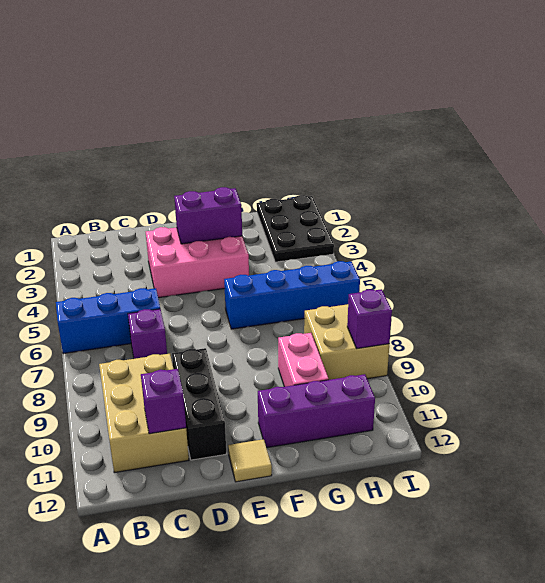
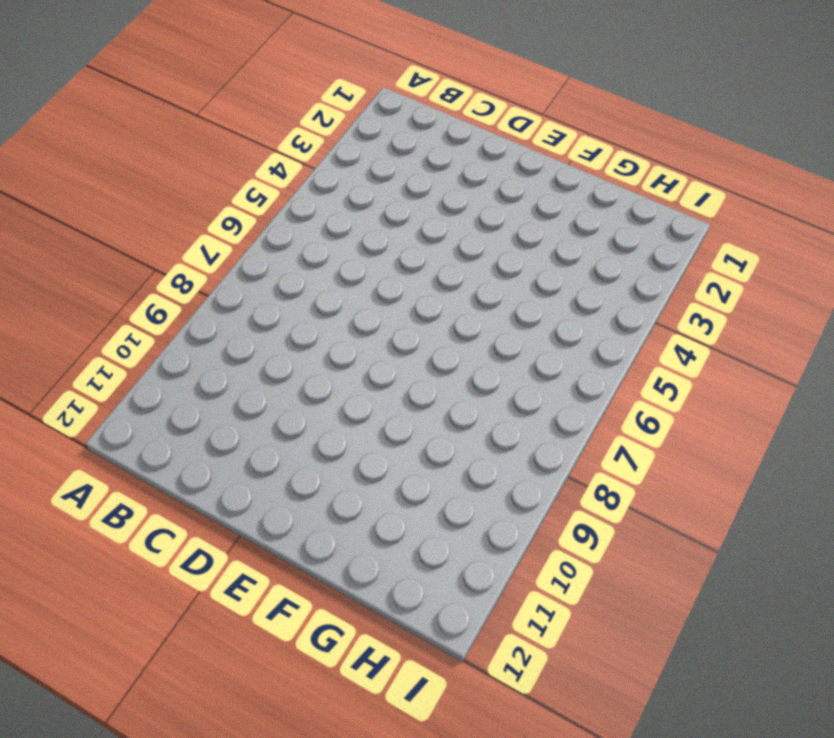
none -> blue brick A6:C6 level 1
none -> tan brick B9:C11 level 1
none -> purple brick C7 level 1

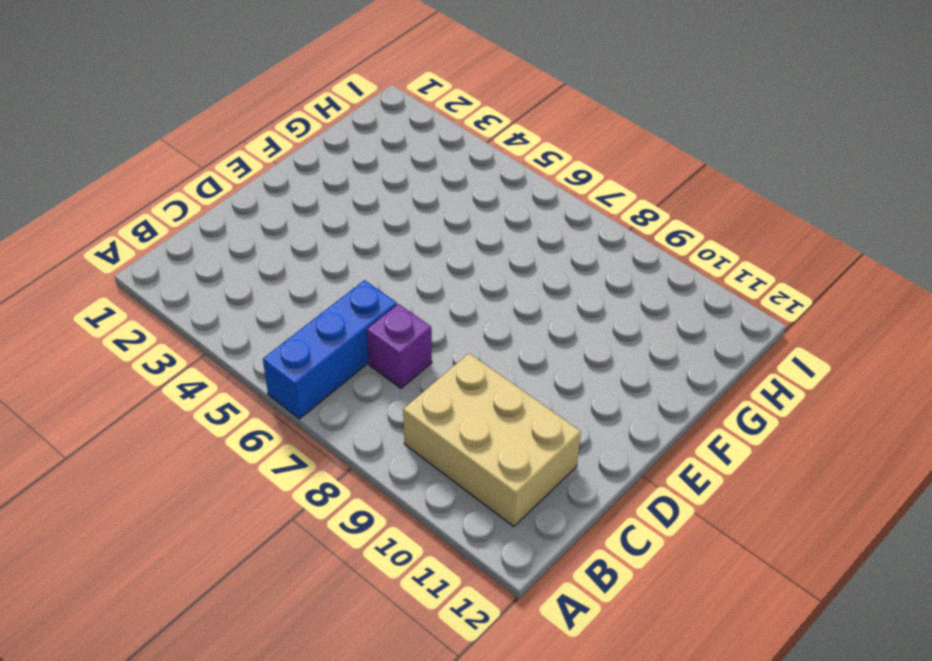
none -> pink brick D3:F4 level 1
none -> black brick D9:D11 level 1
none -> tan tile E12 level 1

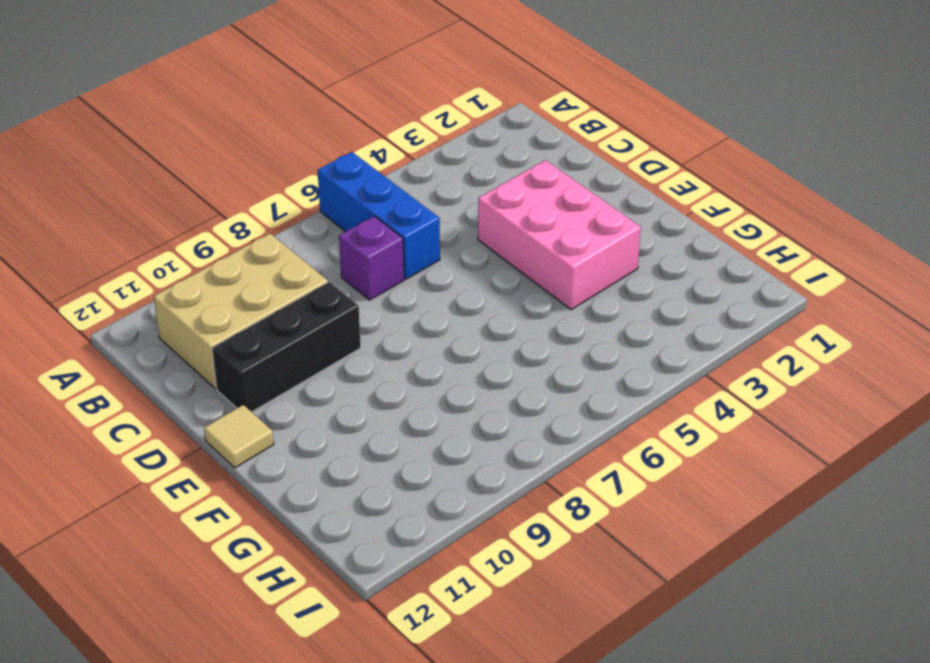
none -> blue brick F6:I6 level 1
none -> purple brick F11:H11 level 1
none -> pink brick G9:G10 level 1

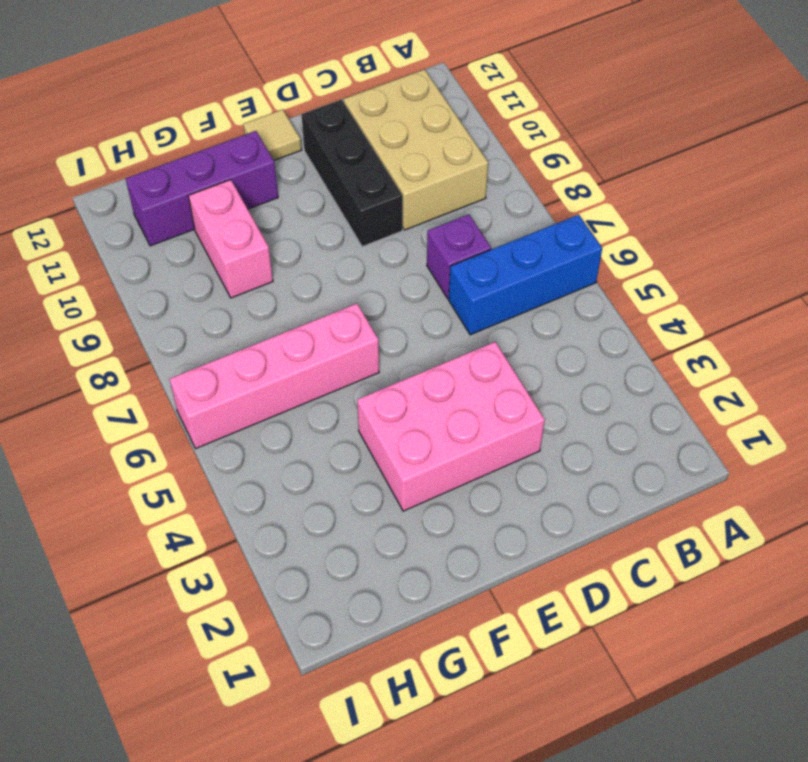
pink brick F6:I6 level 1 -> blue brick F6:I6 level 1
none -> black plate H1:I3 level 1
none -> tan brick H8:I9 level 1
none -> purple brick C11 level 2

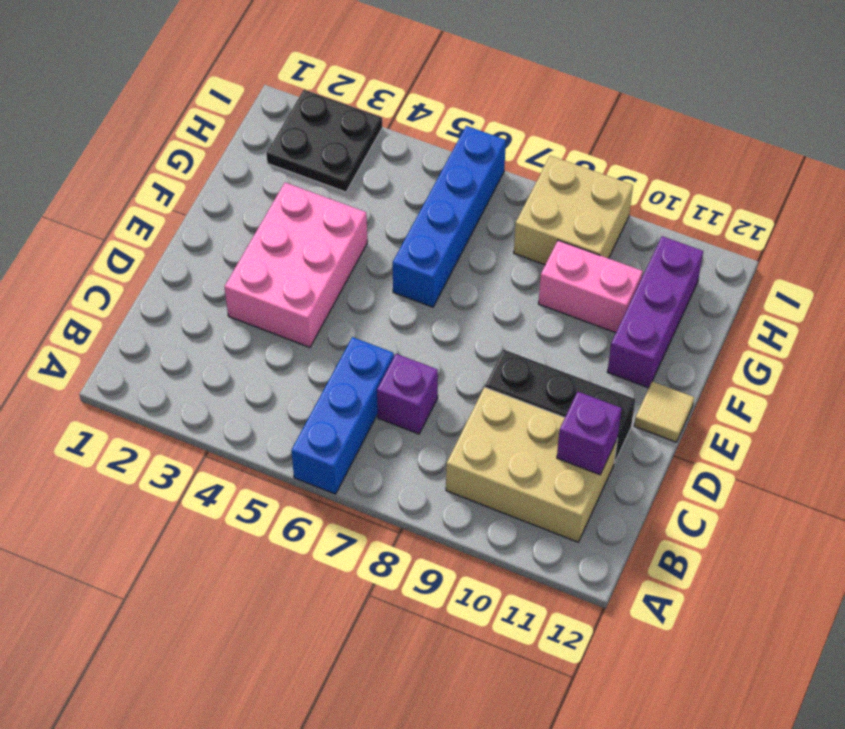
black plate H2:I3 level 1 -> black plate H1:I3 level 1
none -> purple brick E3:F3 level 2
none -> purple brick I9 level 2

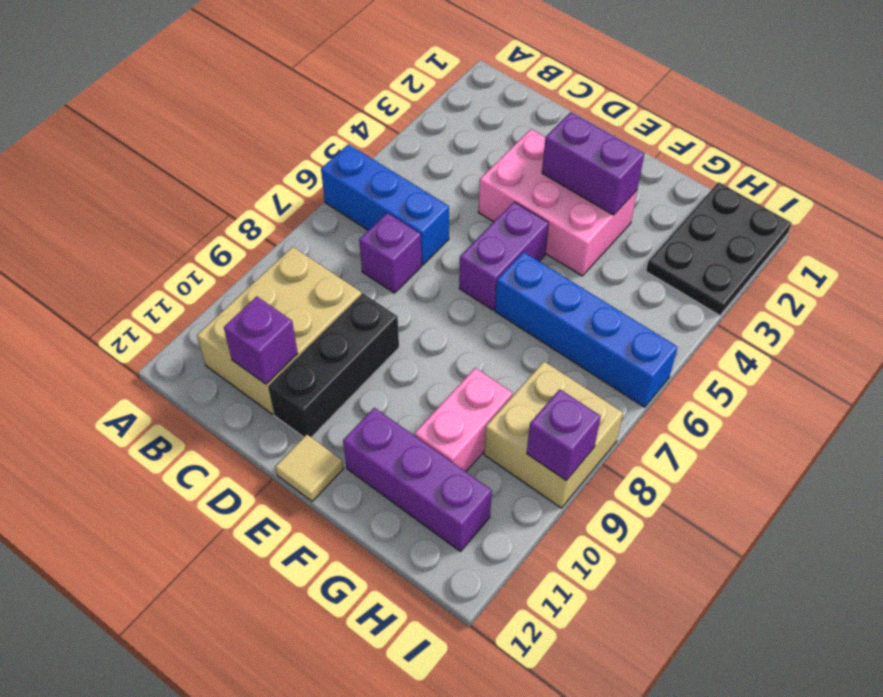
purple brick E5:E6 level 1 -> none

